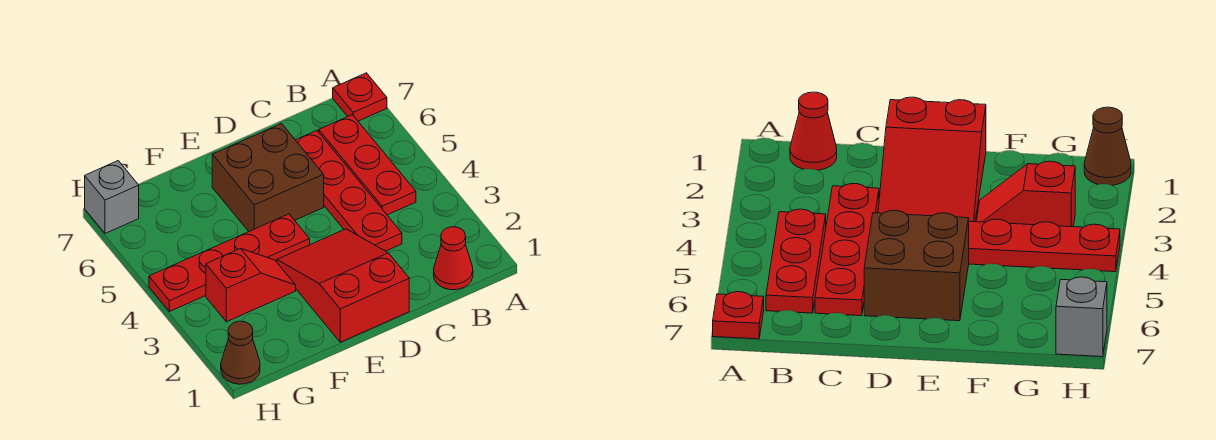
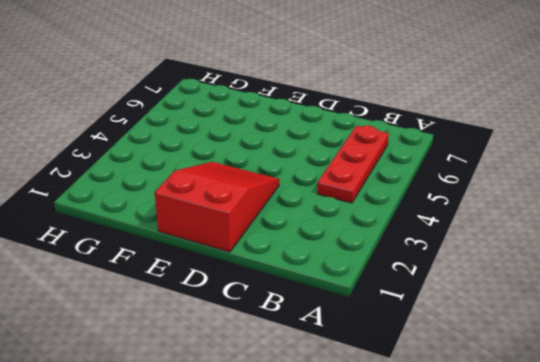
none -> red plate A7 level 1
none -> red cone B1 level 1

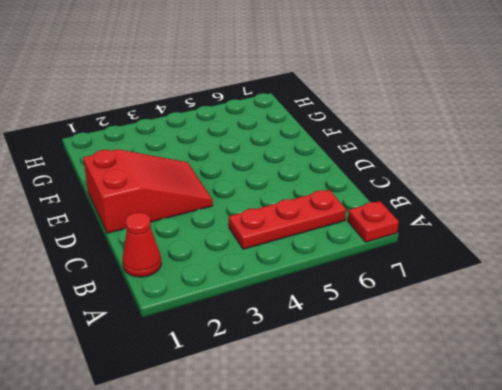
none -> red plate C3:C6 level 1
none -> brown brick D5:E6 level 1

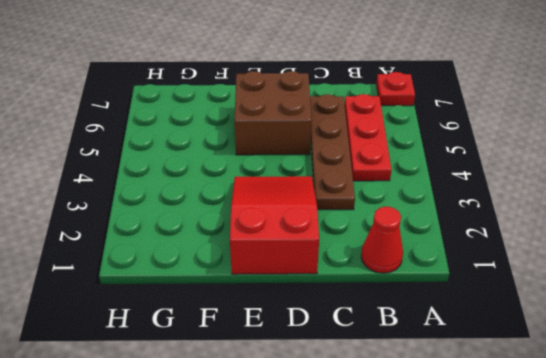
brown plate C3:C6 level 1 -> red plate C3:C6 level 1
none -> red plate E4:H4 level 1
none -> red slope F3:G3 level 1 top G

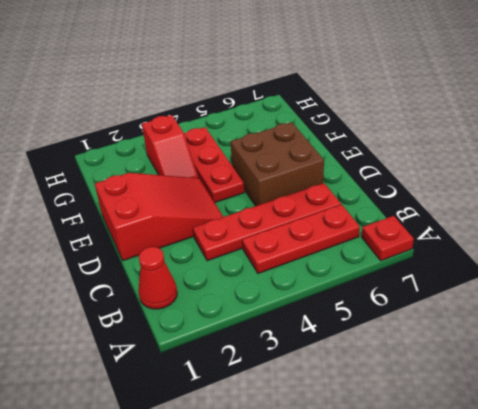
red plate E4:G4 level 1 -> red plate E4:H4 level 1
none -> brown cone H1 level 1
none -> grey brick H7 level 1

